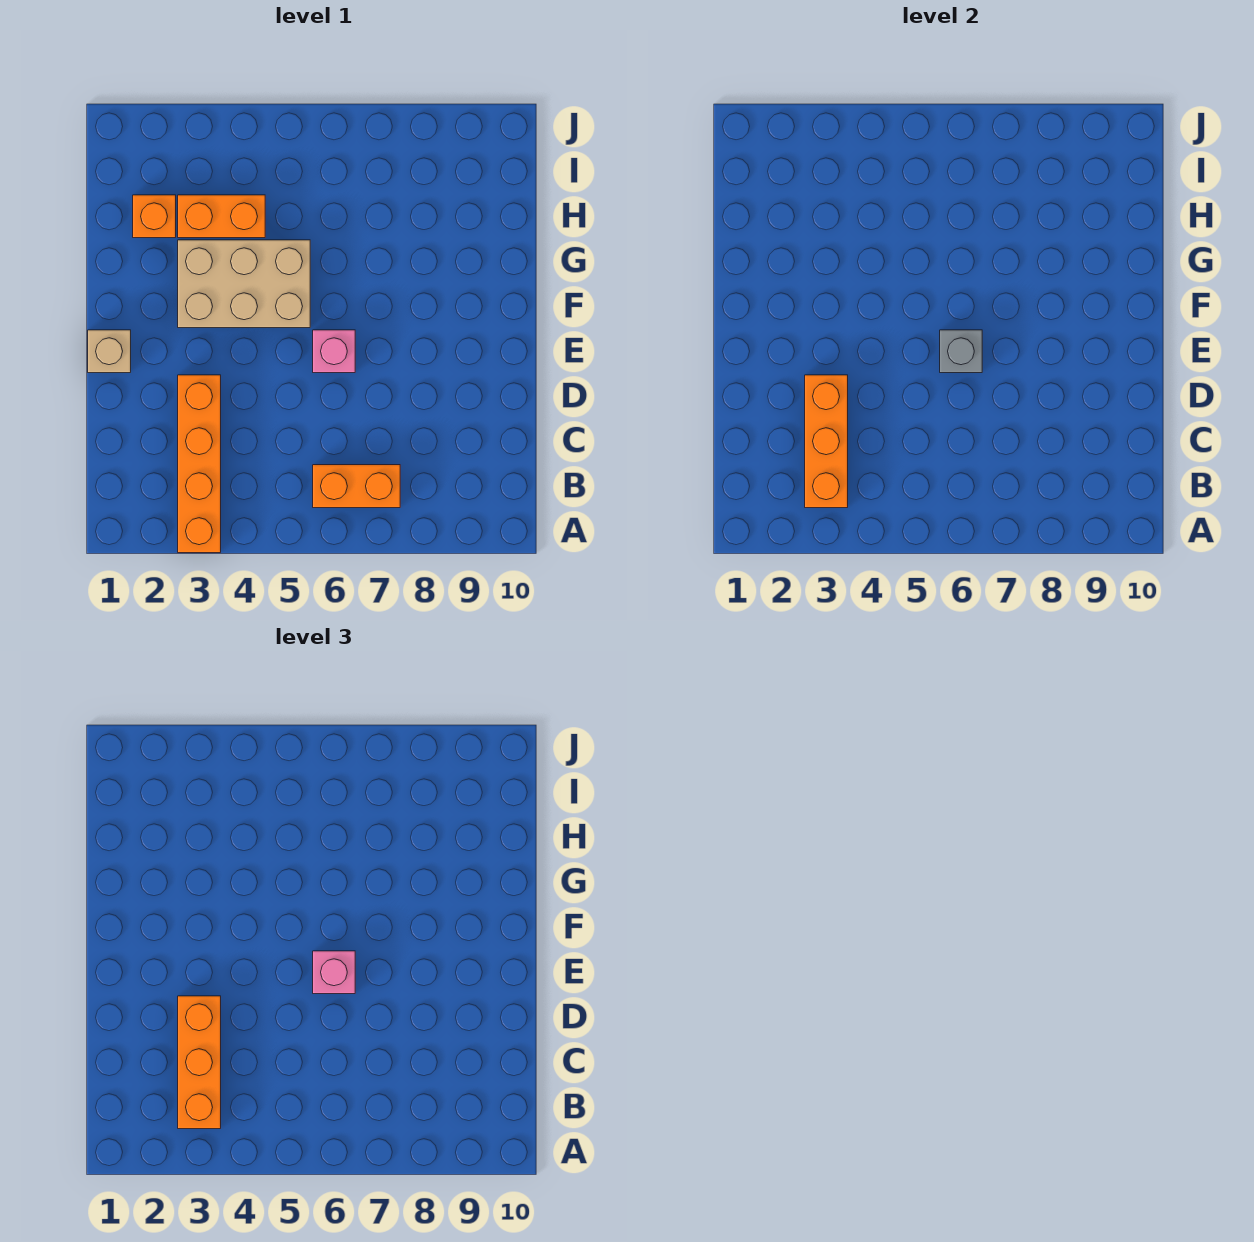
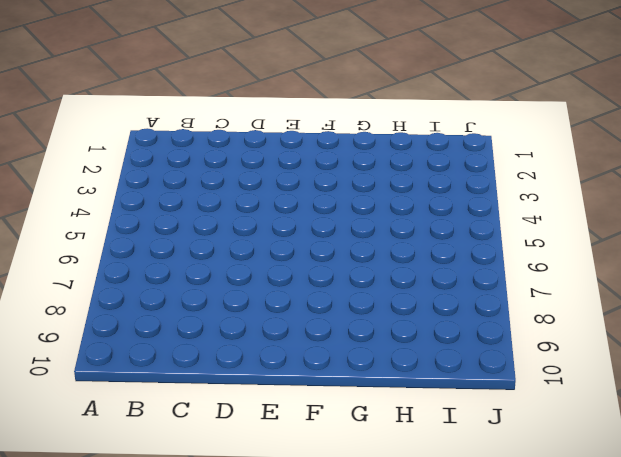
none -> orange brick A3:D3 level 1
none -> orange brick B6:B7 level 1

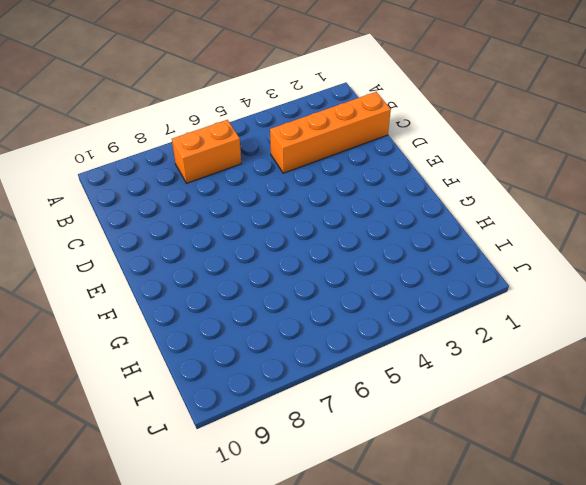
orange brick C1:C4 level 1 -> orange brick A3:D3 level 1
none -> tan brick E1 level 1
none -> pink brick E6 level 1

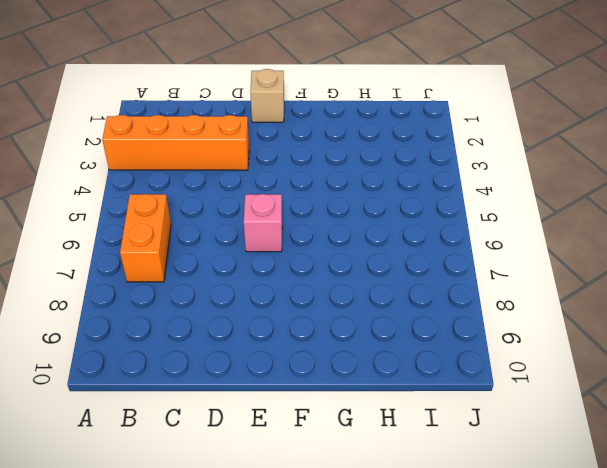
none -> tan brick F3:G5 level 1
none -> orange brick H2 level 1

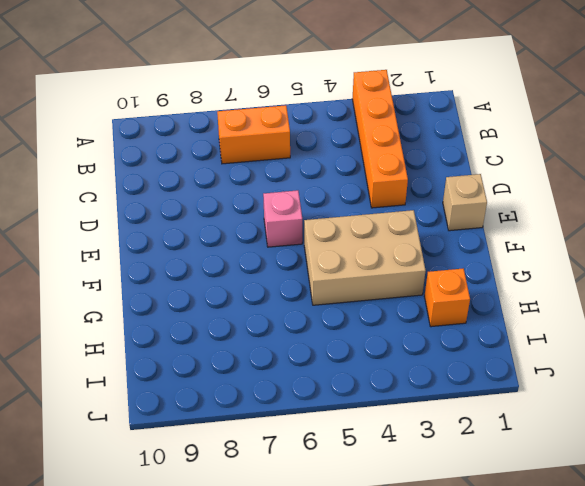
none -> orange brick H3:H4 level 1
none -> orange brick B3:D3 level 2

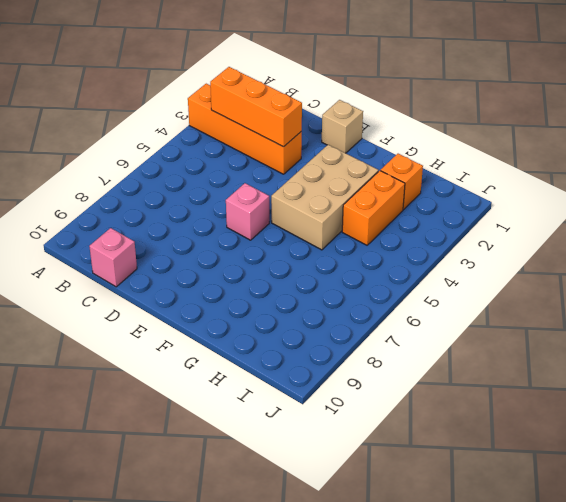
pink brick C10 level 1 -> pink brick E6 level 3
none -> orange brick B6:B7 level 1
none -> grey brick E6 level 2

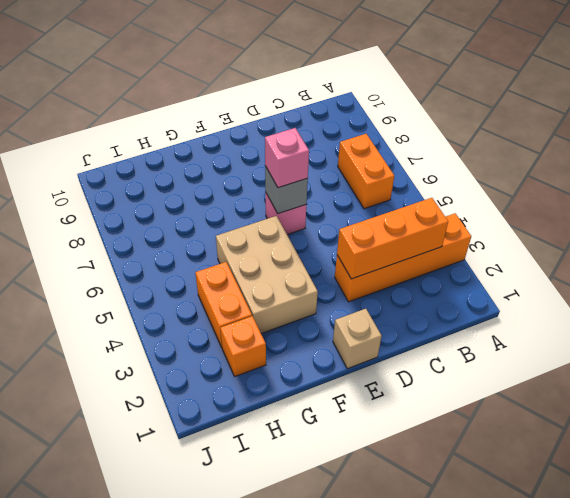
none -> orange brick B3:D3 level 3

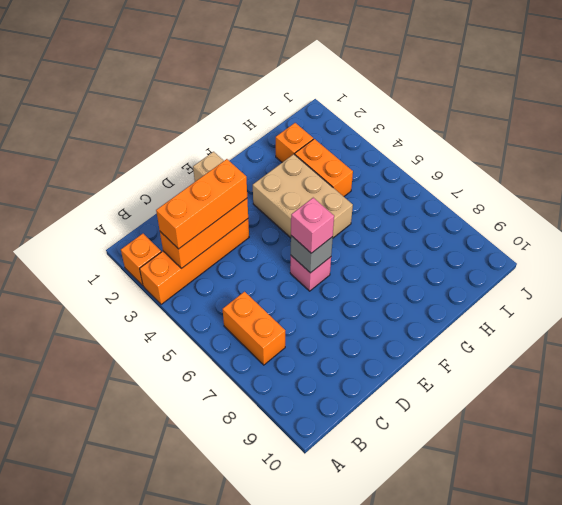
orange brick A2 level 1 -> none

